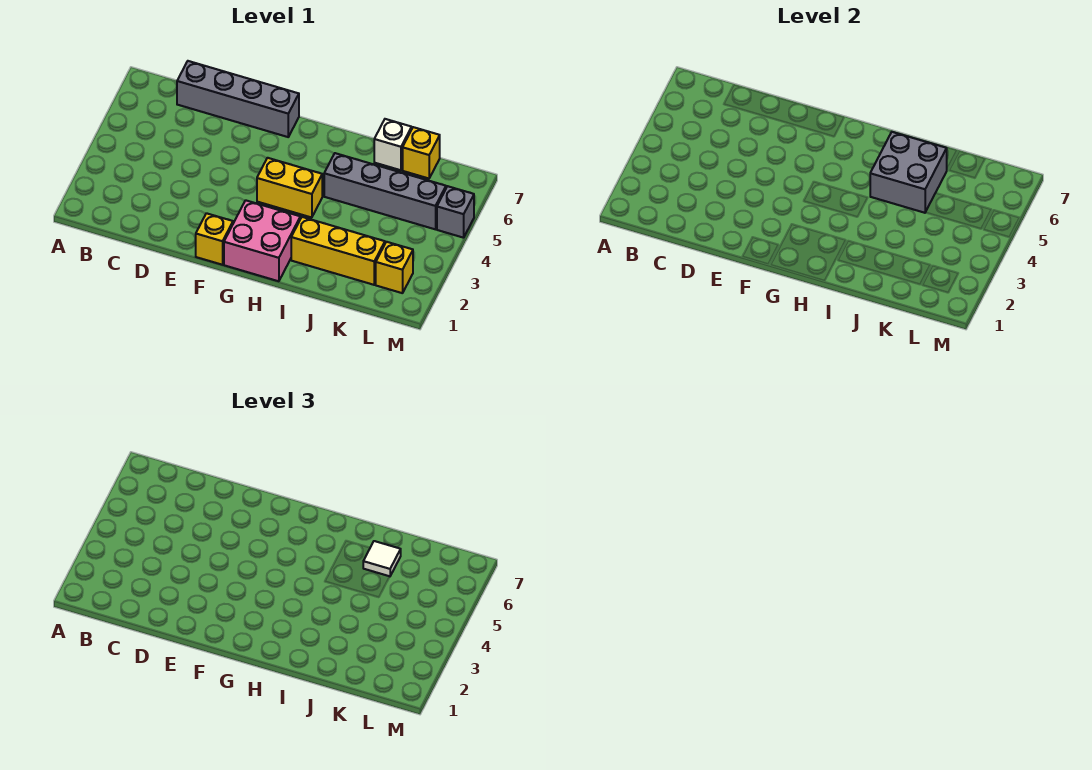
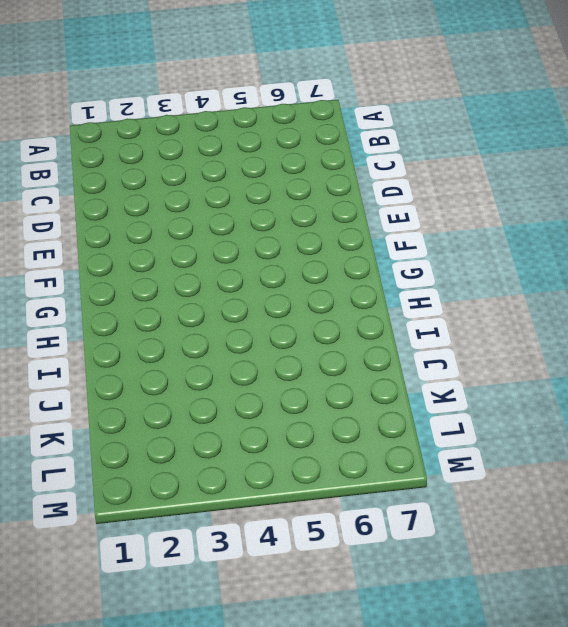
none -> grey brick C7:F7 level 1
none -> yellow brick F1 level 1
none -> pink brick G1:H2 level 1

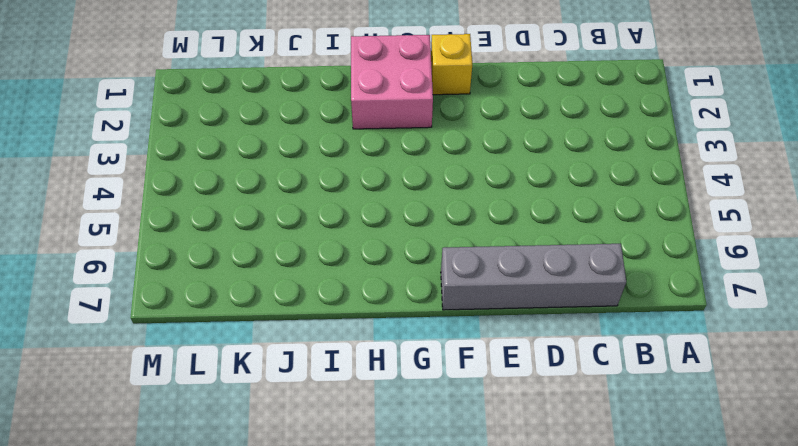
none -> yellow brick G4:H4 level 1
none -> yellow brick I2:K2 level 1
none -> grey brick I5:L5 level 1

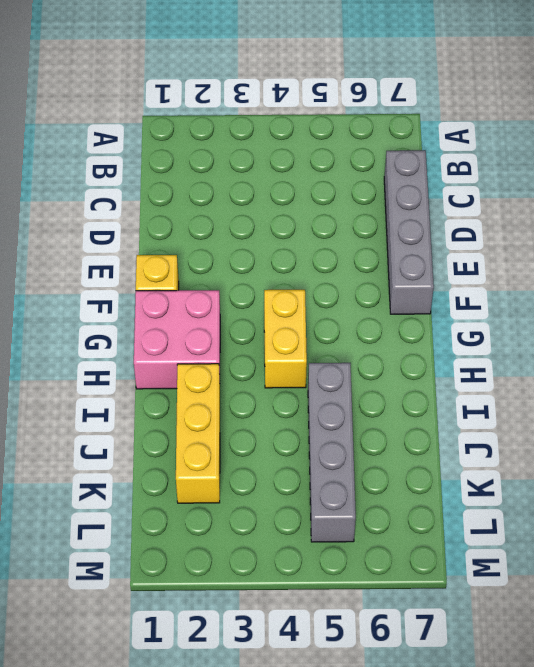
none -> white brick J7 level 1
none -> yellow brick K7 level 1
none -> yellow brick L2 level 1

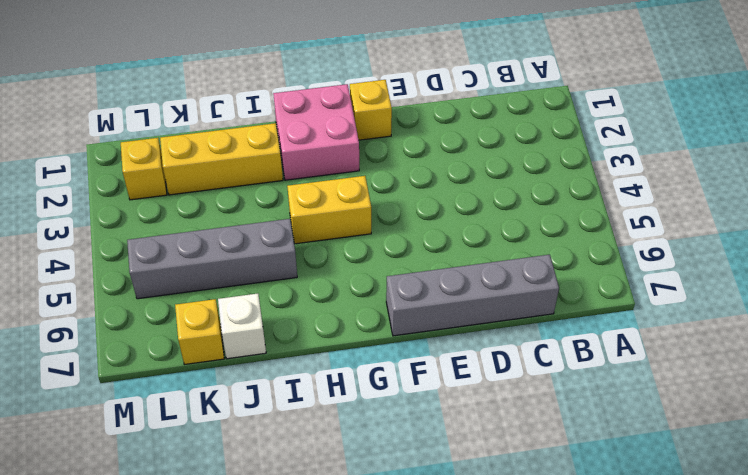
none -> grey brick M5 level 1
none -> grey brick I5:J6 level 2
none -> white tile J6 level 3

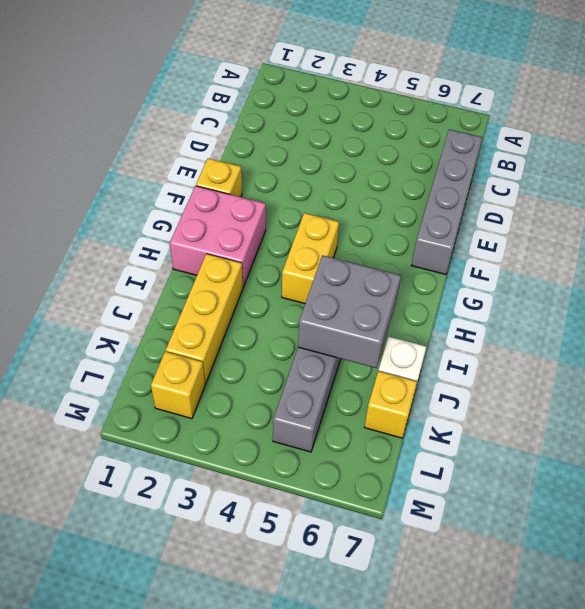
none -> grey brick M5 level 1
none -> white tile J6 level 3

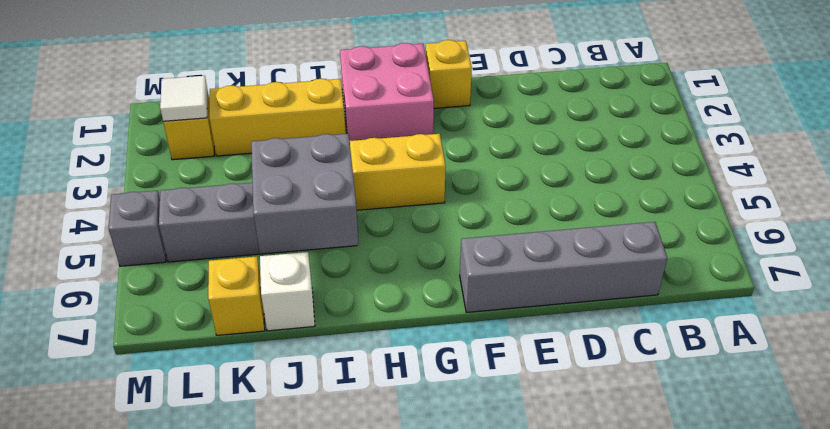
white tile L2 level 2 -> white tile J6 level 3

